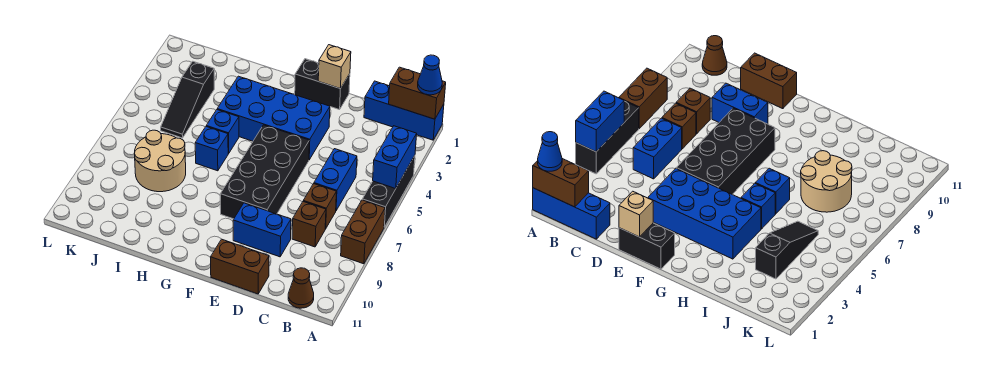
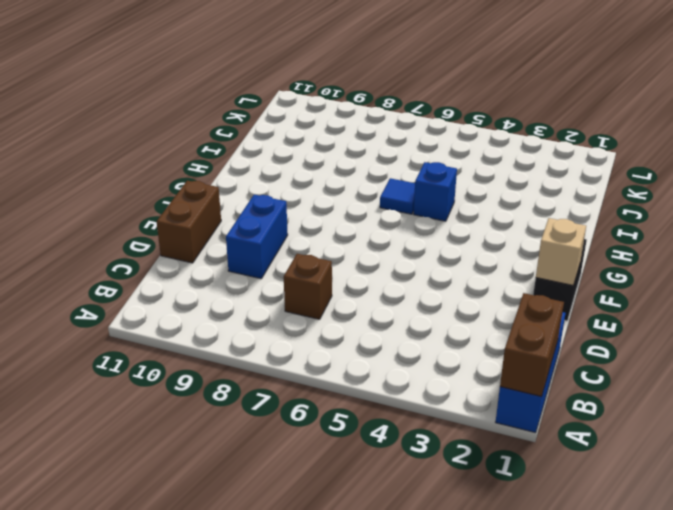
blue tile H6 level 1 -> blue brick H6 level 1
none -> black brick A4:A6 level 1
none -> brown brick A7:A8 level 1
none -> brown cone B11 level 1

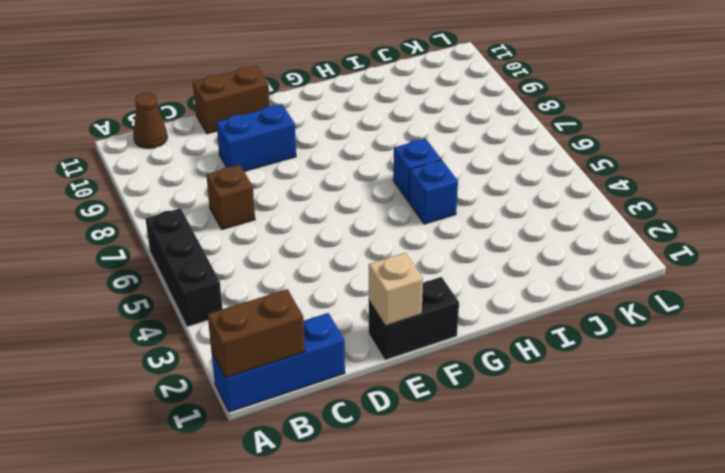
none -> brown brick A7:A8 level 1
none -> blue brick C5:C6 level 1
none -> brown brick C8 level 1

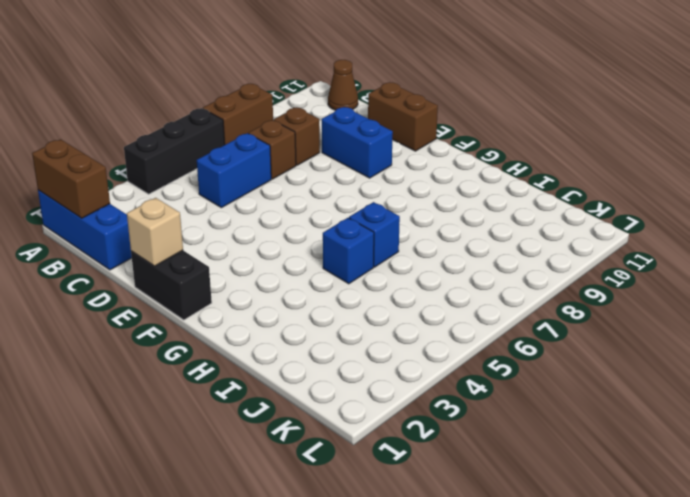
none -> blue brick E3:H4 level 1
none -> black brick E5:F8 level 1
none -> tan round brick I7:J8 level 1

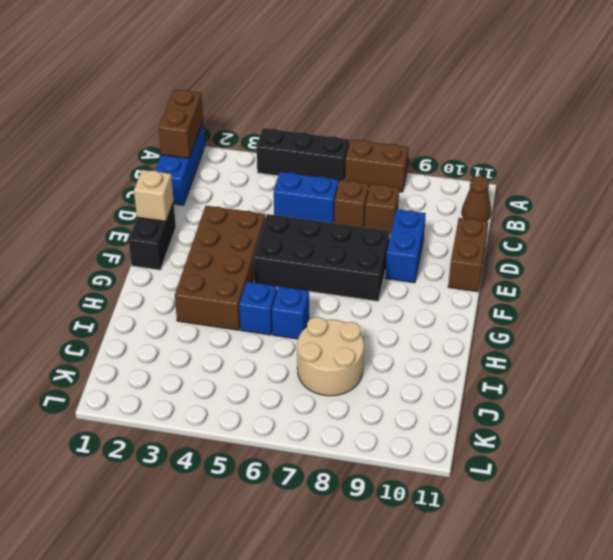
brown brick E3:H4 level 1 -> blue brick E3:H4 level 1
none -> black slope J3:J5 level 1 top 3
none -> blue brick A4:A5 level 2
none -> blue cone A1 level 3

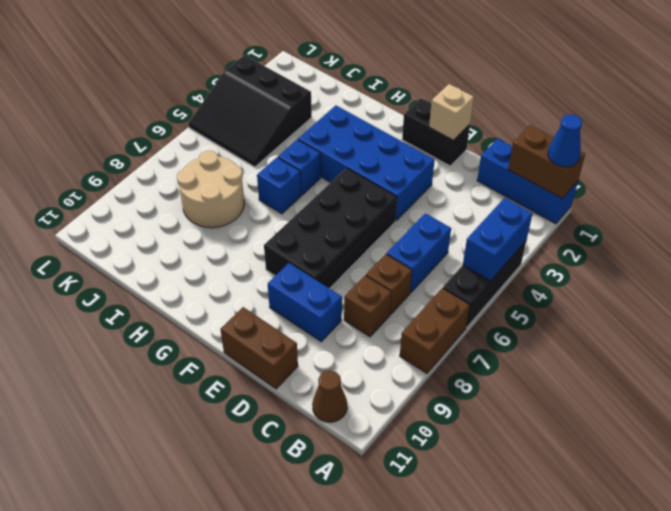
black slope J3:L5 level 1 top 3 -> black slope J3:J5 level 1 top 3

